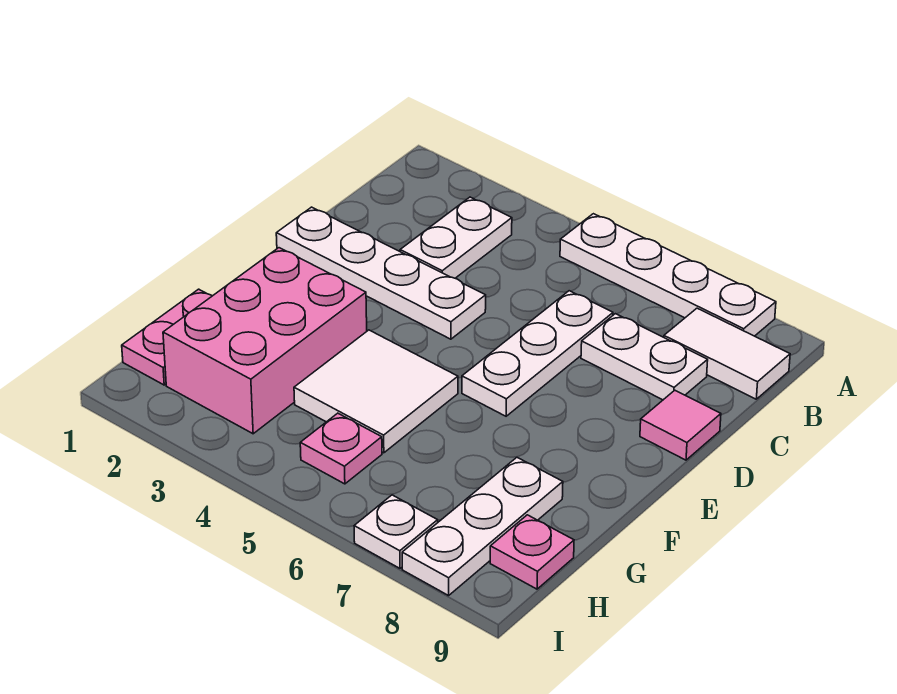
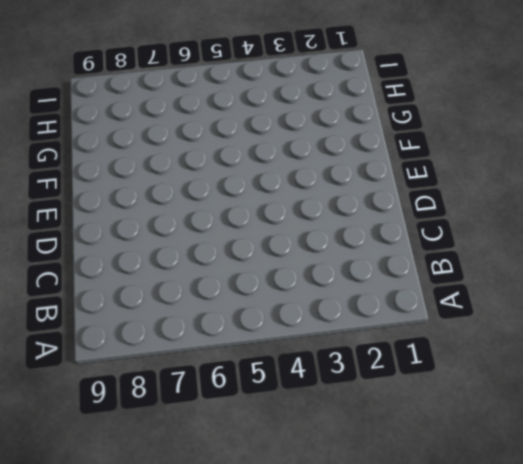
none -> white plate A5:A8 level 1
none -> white plate B3:C3 level 1
none -> white tile B8:B9 level 1

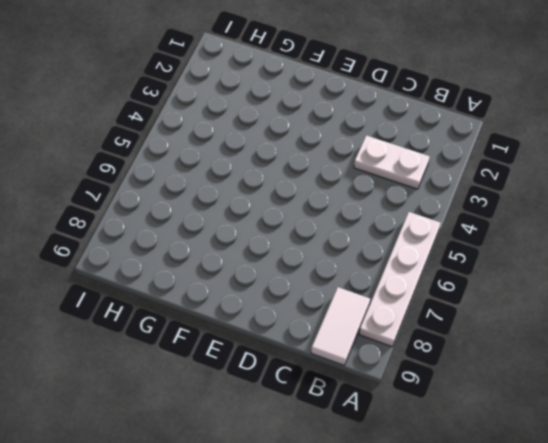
none -> white plate C6:E6 level 1
none -> white plate C7:C8 level 1
none -> white plate D1:D4 level 1

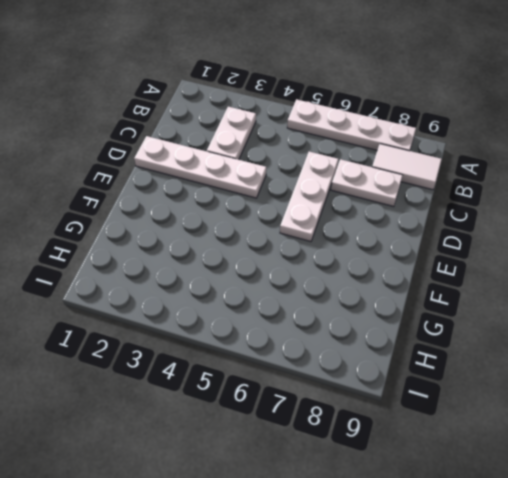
none -> pink tile D9 level 1
none -> pink brick F2:H3 level 1
none -> white tile F4:G5 level 1

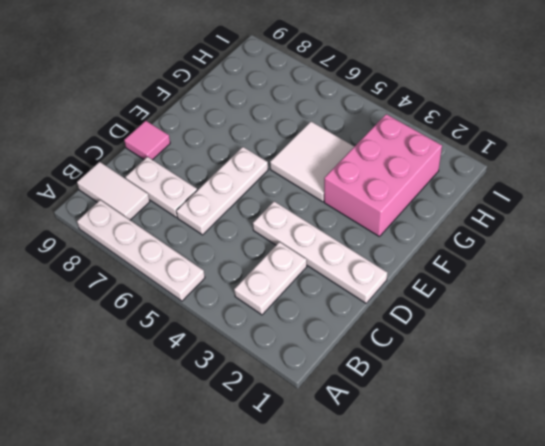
none -> pink plate G1:H1 level 1
none -> white plate G8:I8 level 1
none -> pink plate H5 level 1

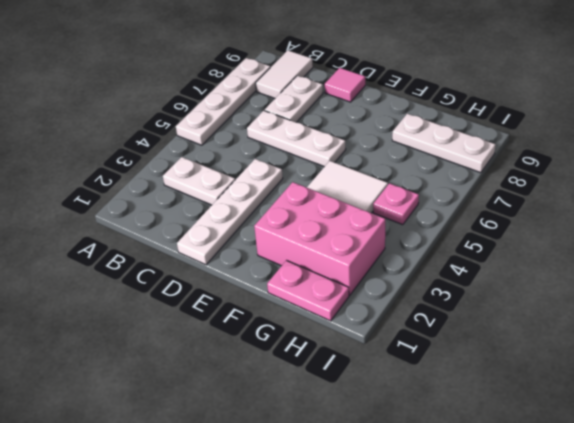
none -> pink plate H9 level 1
none -> white plate I7 level 1

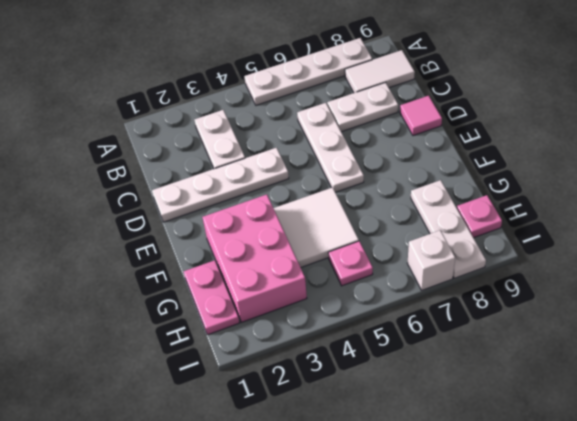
white brick I7 level 1 -> white plate I7 level 1

